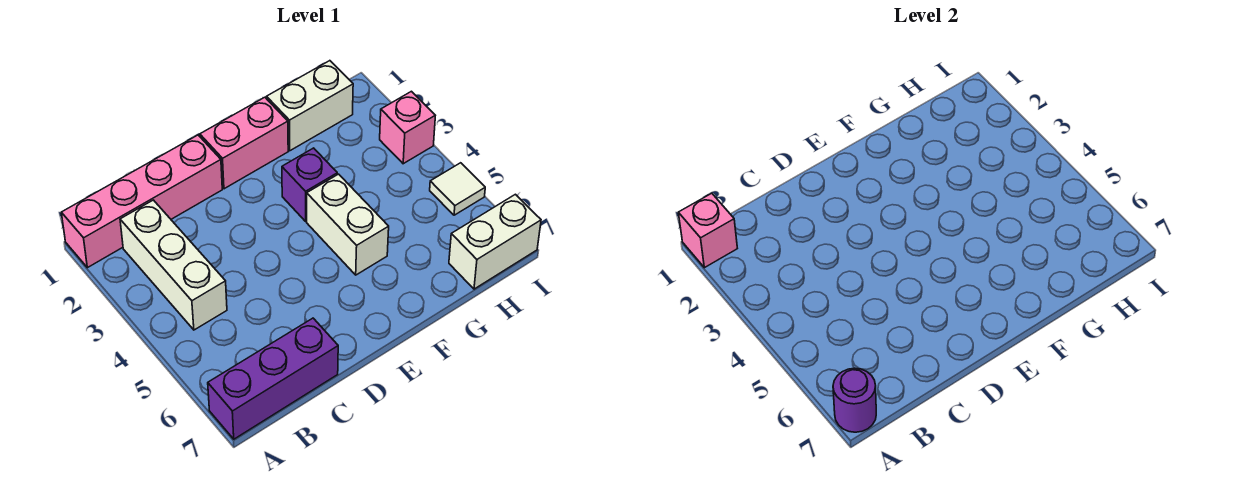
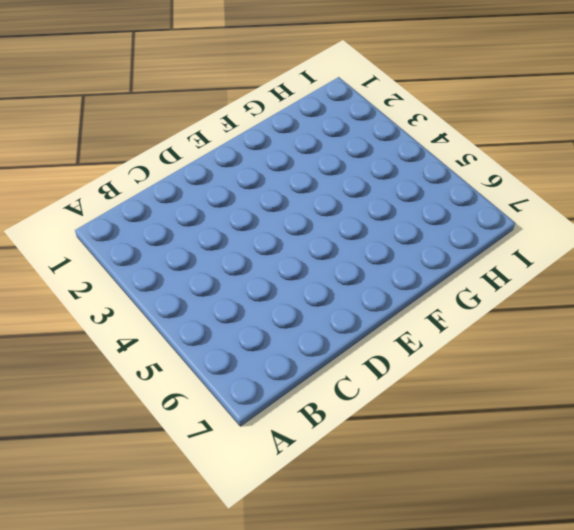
none -> pink brick A1:D1 level 1
none -> purple brick A7:C7 level 1
none -> white brick B2:B4 level 1

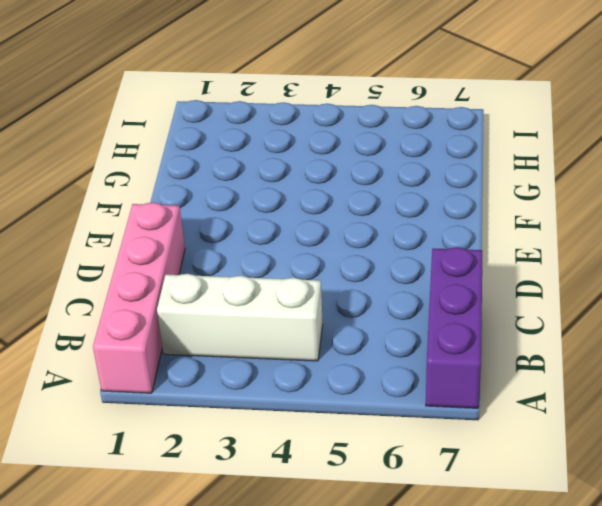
none -> pink brick E1:F1 level 1
none -> purple brick F3 level 1
none -> white brick F4:F5 level 1

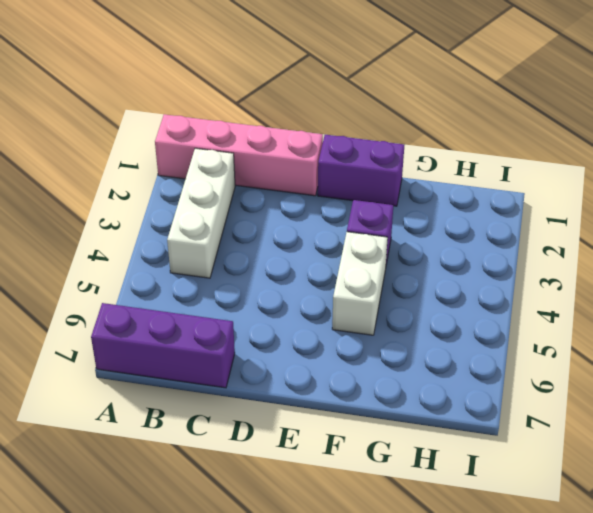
purple brick E1:F1 level 1 -> pink brick E1:F1 level 1
none -> white brick G1:H1 level 1
none -> white brick H7:I7 level 1
none -> pink brick I3 level 1

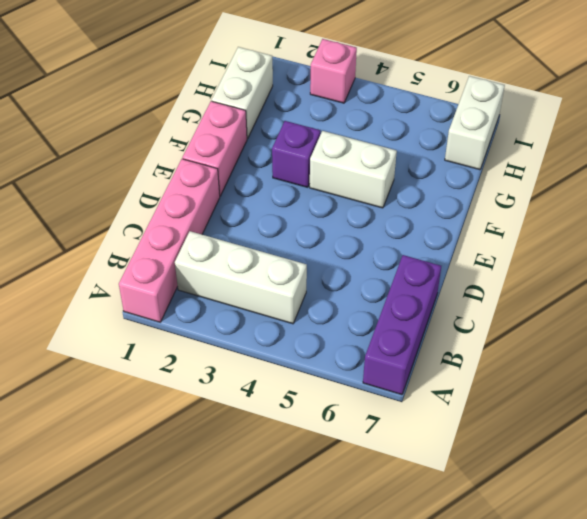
none -> white tile I5 level 1
none -> pink brick A1 level 2
none -> purple round brick A7 level 2

